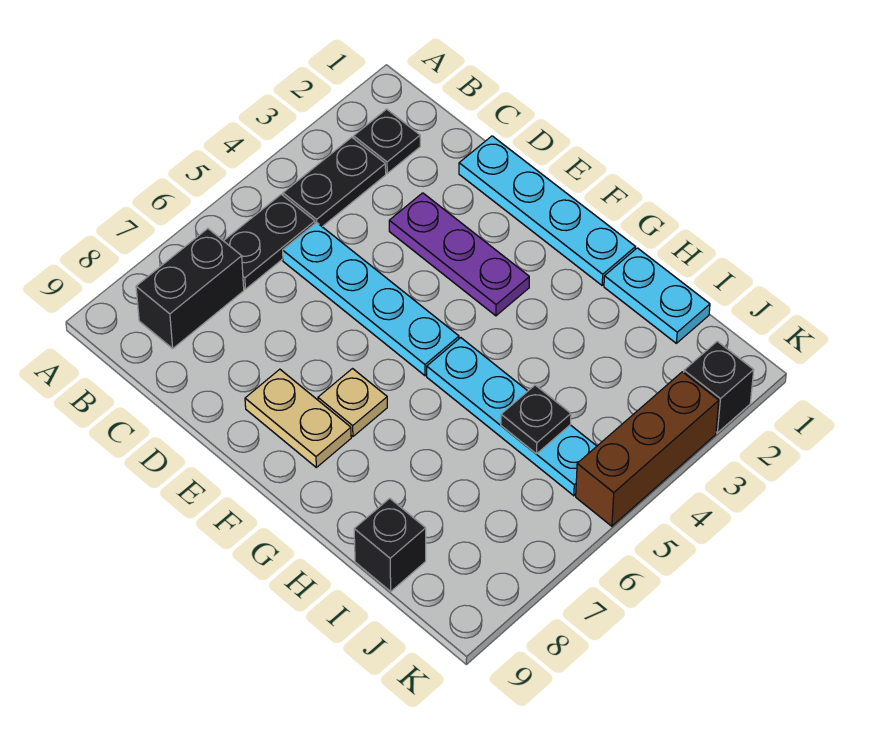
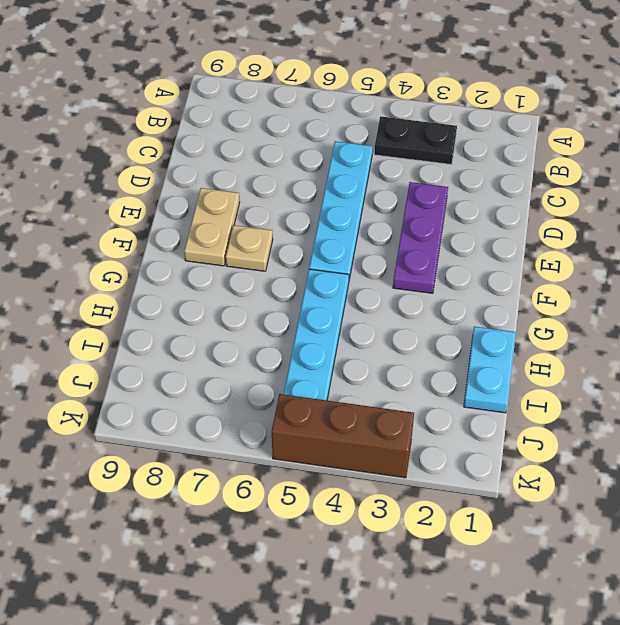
none -> black plate B2 level 1
none -> black plate B5:B6 level 1
none -> black brick B7:B8 level 1

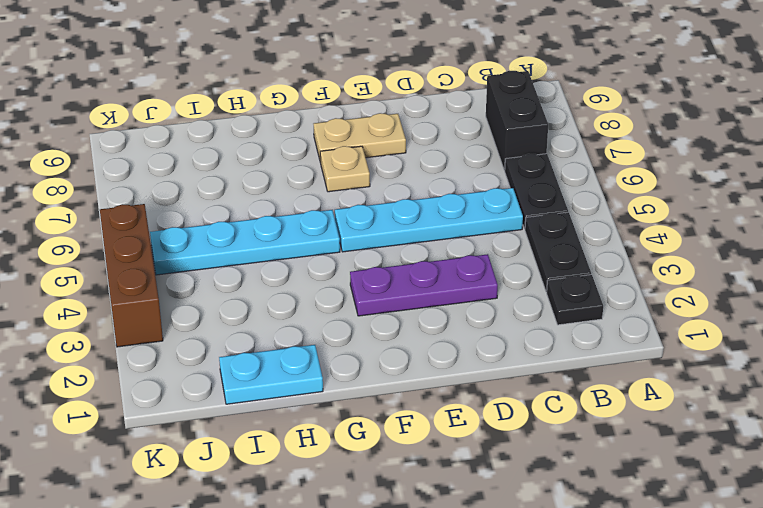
none -> cyan plate D1:G1 level 1
none -> black brick I9 level 1
none -> black brick K2 level 1

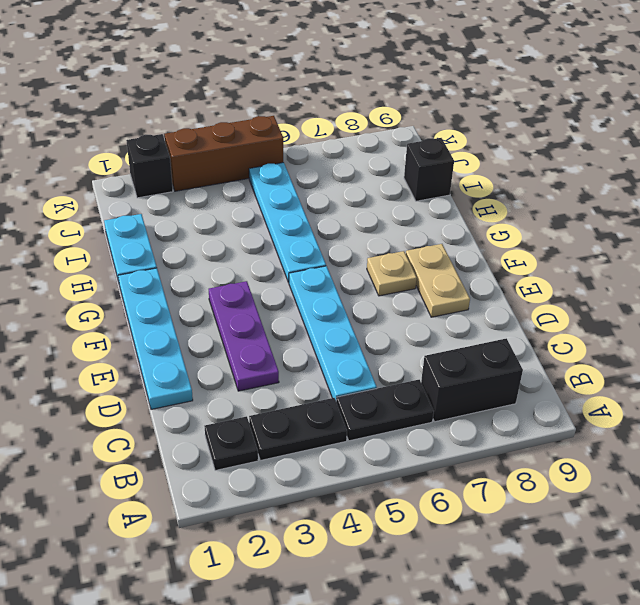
none -> black plate I5 level 2

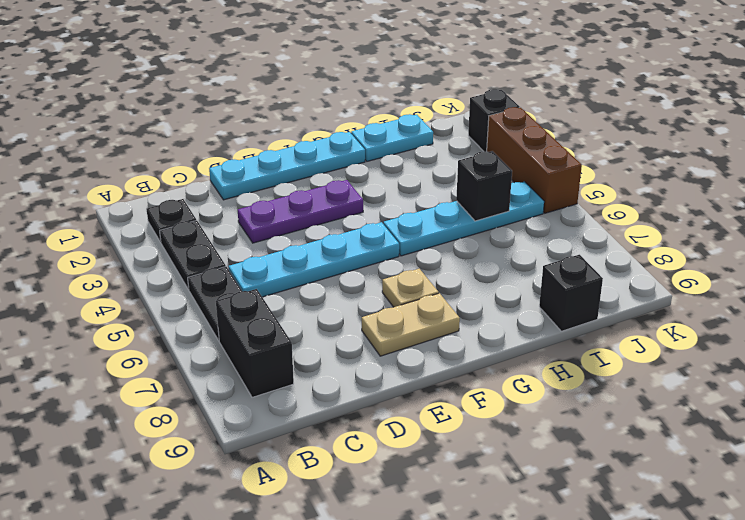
black brick I5 level 2 -> black plate I5 level 2

